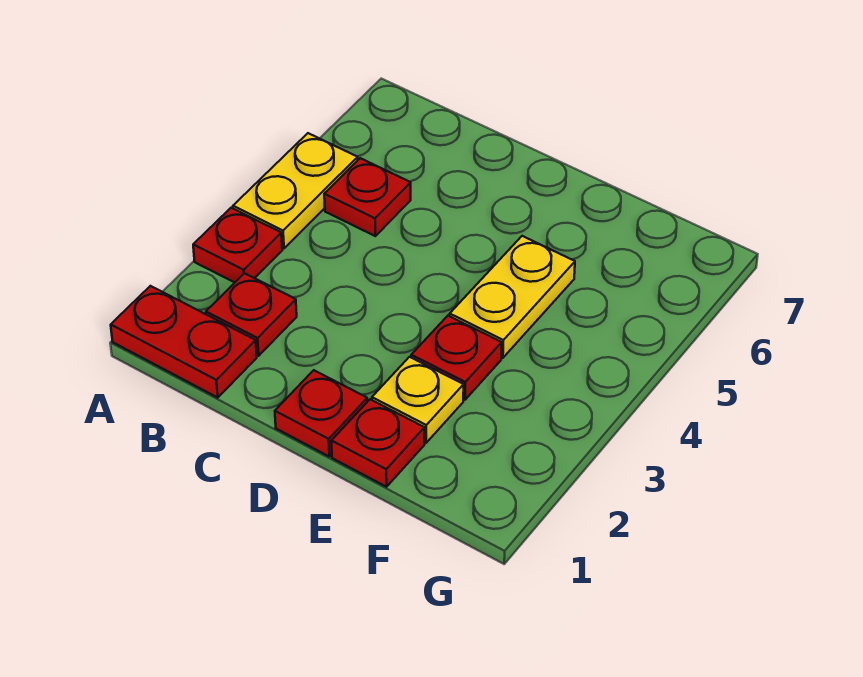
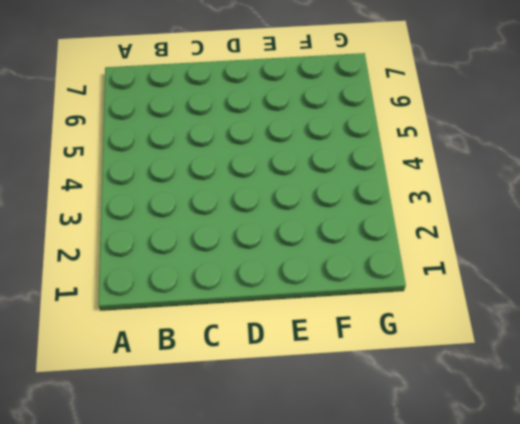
none -> red plate A1:B1 level 1
none -> red plate A3 level 1

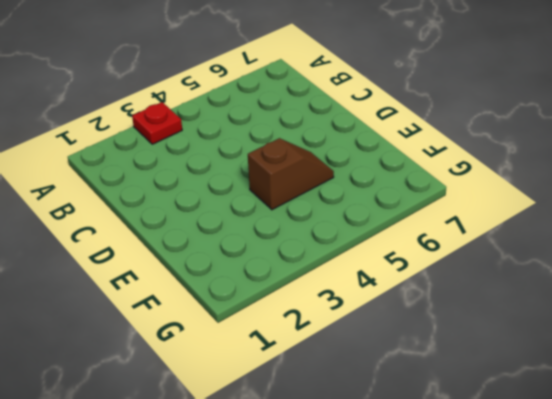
brown slope E4:E5 level 1 top 4 -> yellow plate E4:E5 level 1
none -> red plate A1:B1 level 1
none -> yellow plate A4:A5 level 1

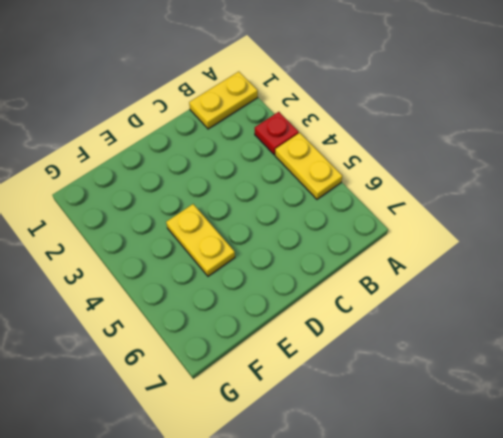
yellow plate A1:B1 level 1 -> red plate A1:B1 level 1
none -> red plate B2 level 1
none -> red plate B5 level 1

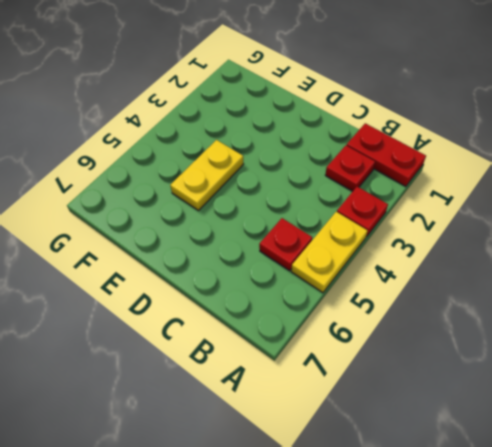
none -> red plate D1 level 1
none -> red plate E1 level 1

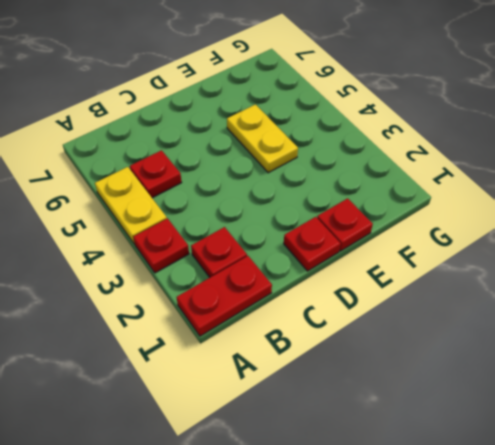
none -> yellow plate E2 level 1
none -> red plate E3 level 1

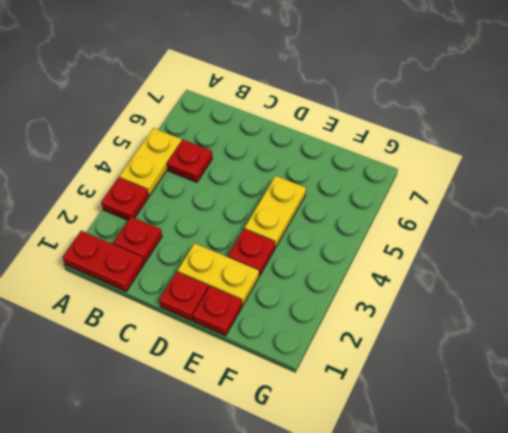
yellow plate D2:E2 level 1 -> yellow plate E2 level 1

